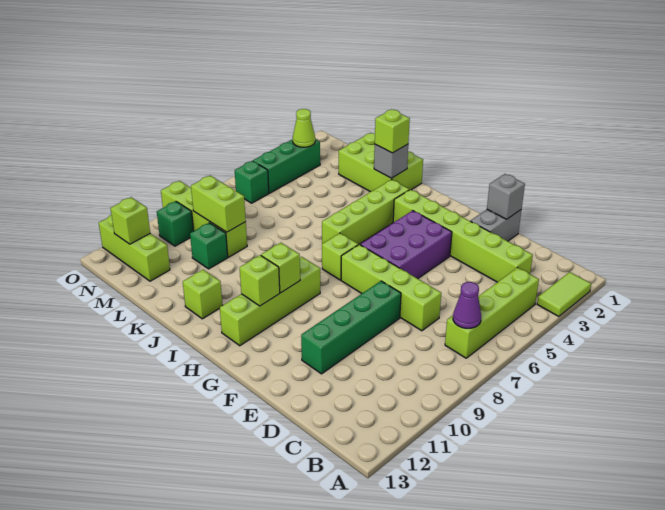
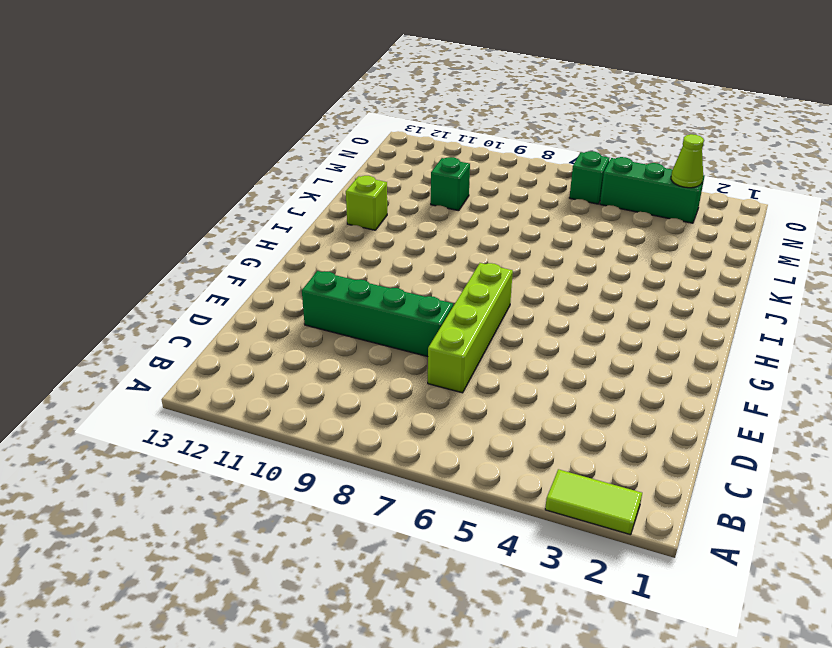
none -> lime brick B4:B7 level 1
none -> lime brick C3:H3 level 1
none -> grey brick E1:E2 level 1

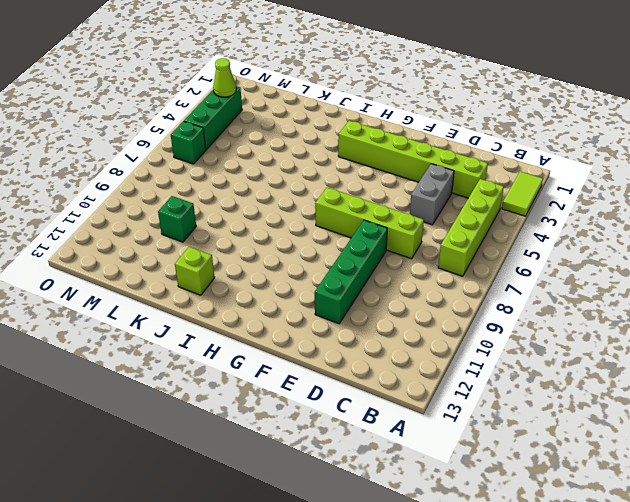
grey brick D4:D5 level 1 -> grey brick E1:E2 level 1
none -> purple brick F4:G6 level 1
none -> lime brick H7 level 1
none -> lime brick H9:H12 level 1

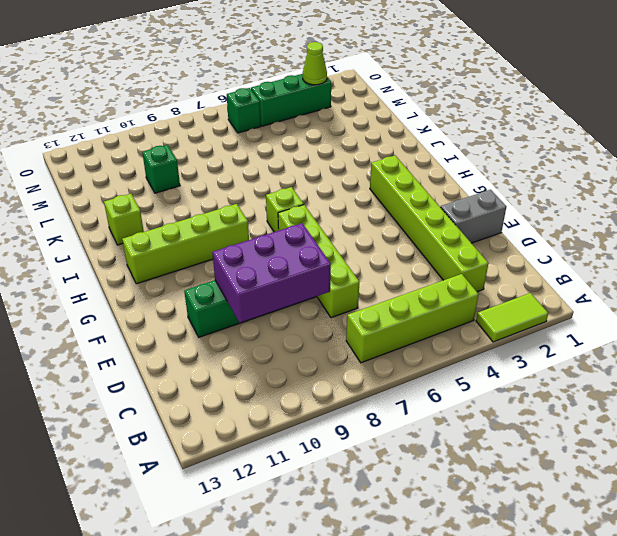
purple brick D8:E10 level 2 -> purple brick F4:G6 level 1
none -> lime brick I3:I6 level 1
none -> lime brick J1:L2 level 1
none -> lime brick L9:O9 level 1

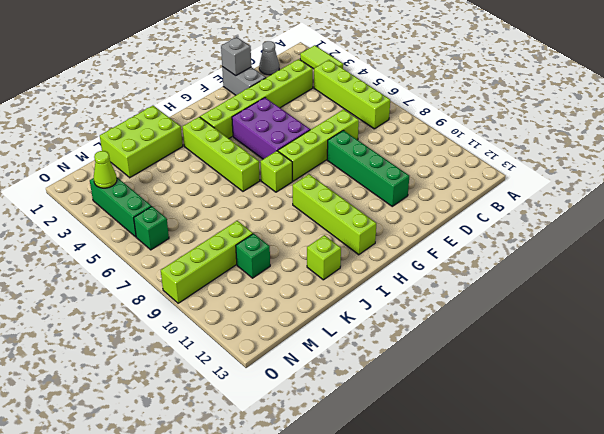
grey cone C1 level 1 -> none
none -> lime brick M12:O12 level 1
none -> green brick N10 level 1
none -> purple cone B7 level 2

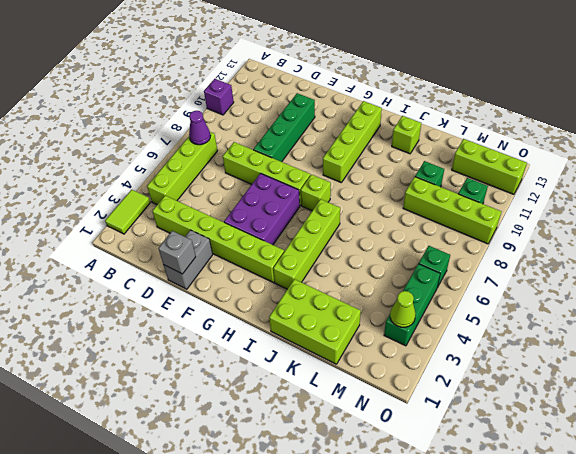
purple brick A10 level 1 -> none
none -> lime brick H10 level 2
none -> lime brick H11 level 2
none -> grey brick J2 level 2

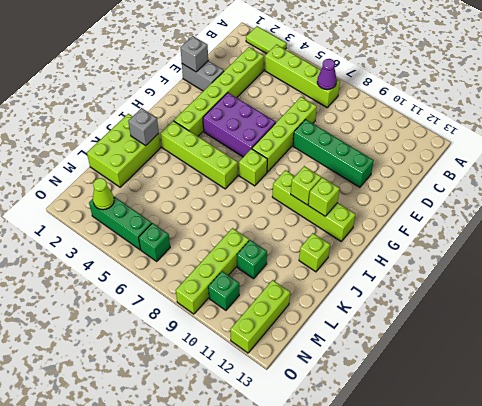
none -> lime brick L9:M9 level 2
none -> lime brick N12 level 2
none -> lime brick J2 level 3

